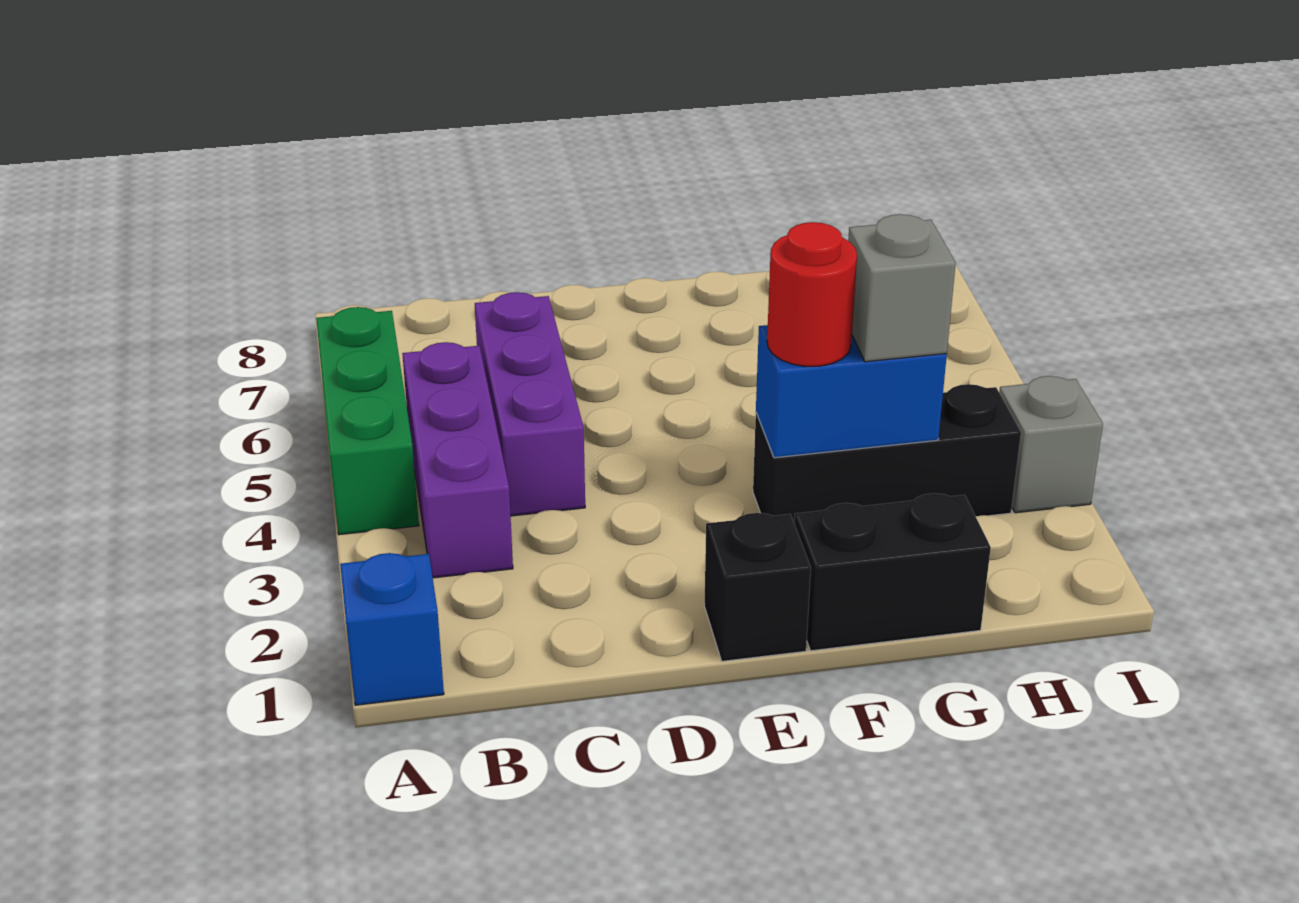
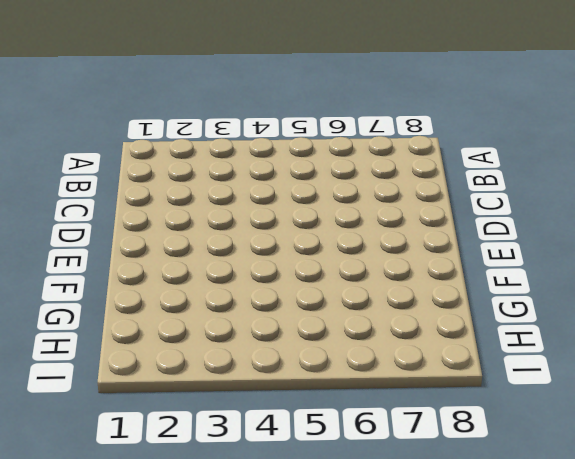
none -> blue brick A1 level 1
none -> green brick A4:A6 level 1

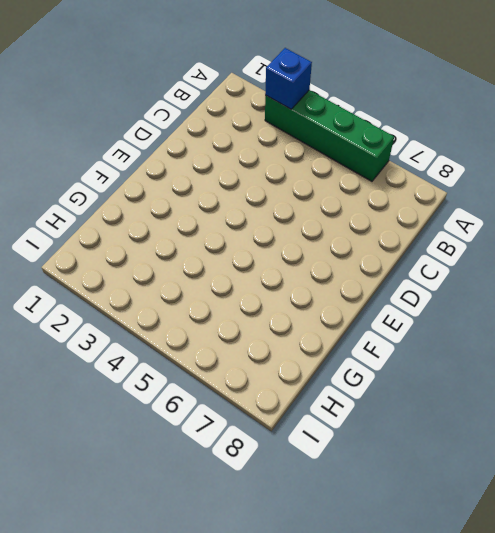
green brick A3:A6 level 1 -> green brick A4:A6 level 1
blue brick A3 level 2 -> blue brick A1 level 1
none -> purple brick B3:B5 level 1
none -> purple brick C4:C6 level 1

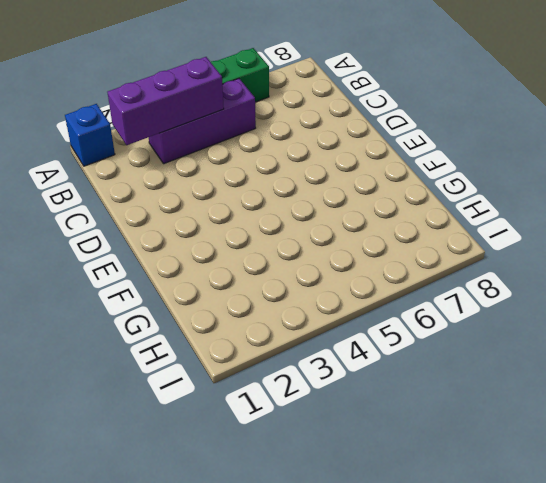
purple brick B2:B4 level 2 -> purple brick C4:C6 level 1
none -> black brick E1 level 1
none -> black brick F1:G1 level 1

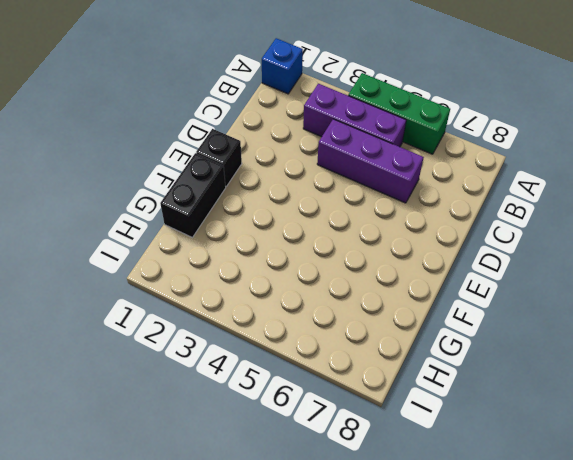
none -> black brick F3:H3 level 1
none -> grey brick I3 level 1

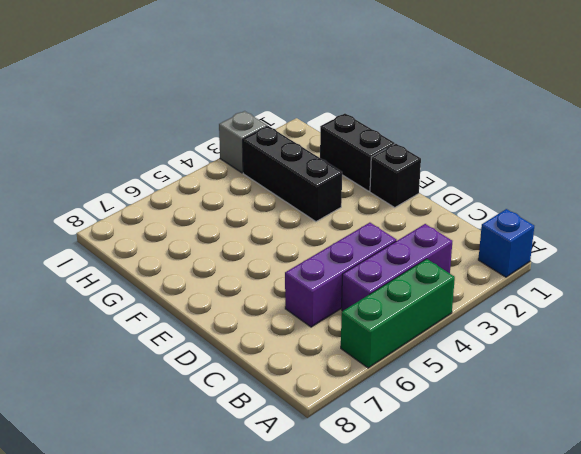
none -> blue brick F3:G3 level 2
none -> red round brick F3 level 3

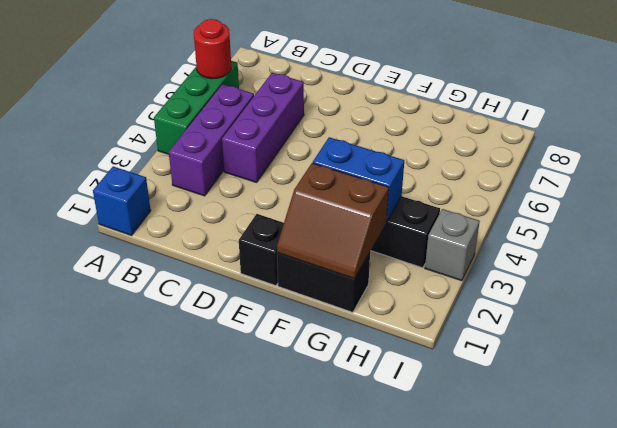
red round brick A6 level 2 -> red round brick F3 level 3
brown slope F1:G2 level 2 top 2 -> none
none -> grey brick G3 level 3

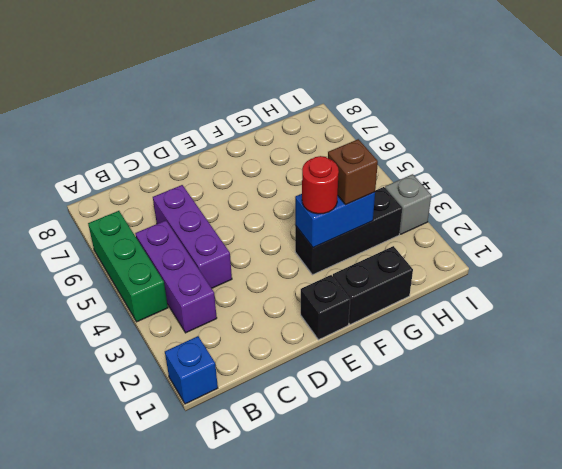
brown brick G3 level 3 -> grey brick G3 level 3

